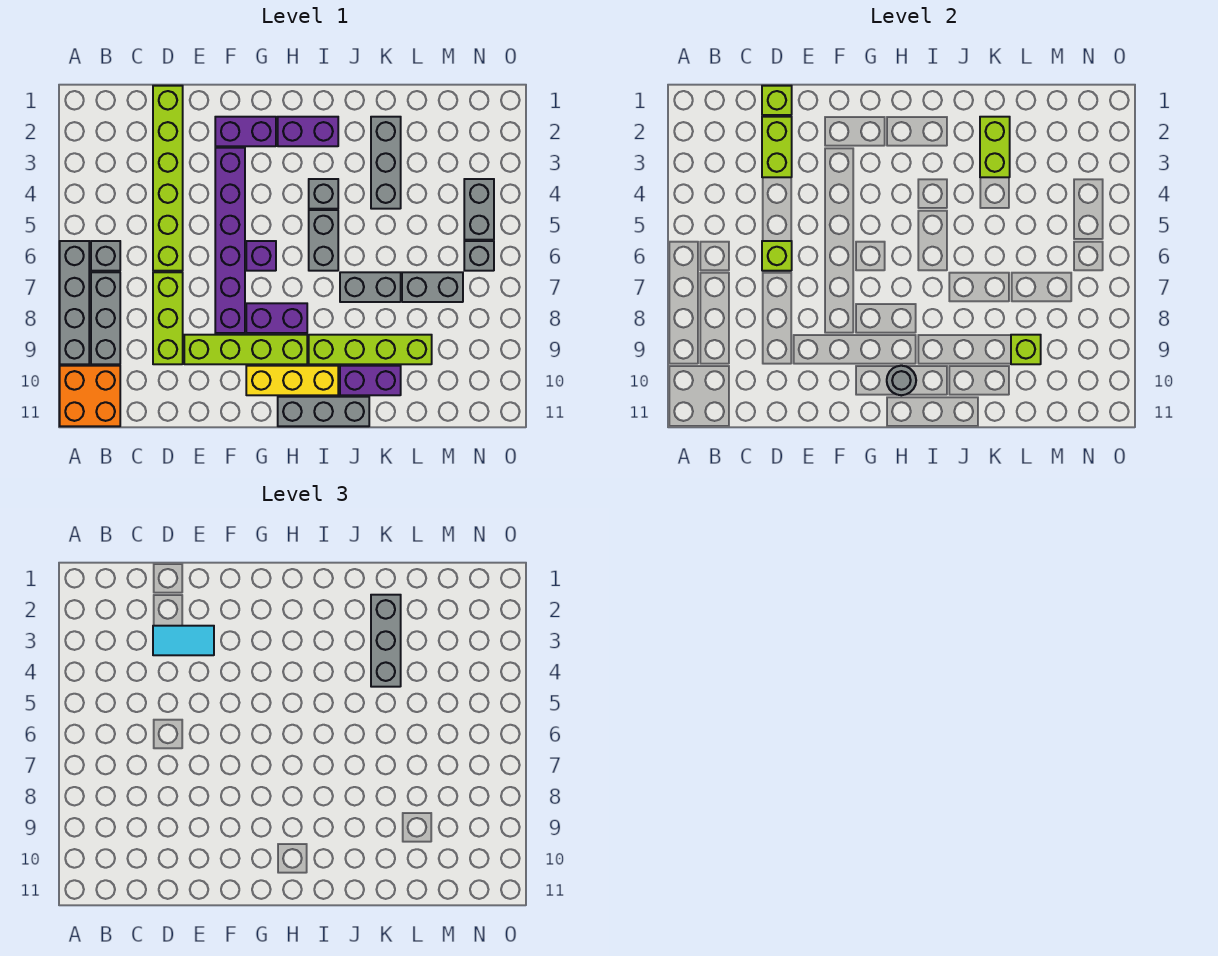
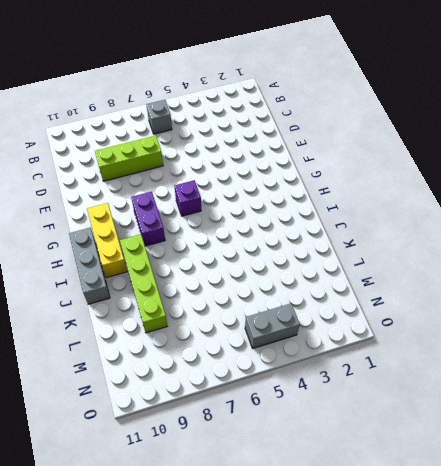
none -> grey brick A6:A9 level 1
none -> orange brick A10:B11 level 1
none -> grey brick B7:B9 level 1
none -> lime brick D1:D6 level 1

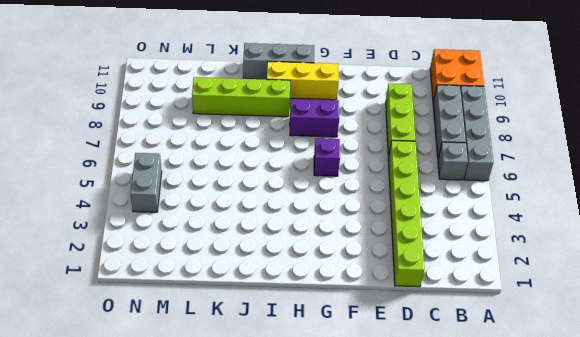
none -> lime brick E9:H9 level 1
none -> purple brick F2:G2 level 1
none -> purple brick F3:F8 level 1
none -> purple brick H2:I2 level 1

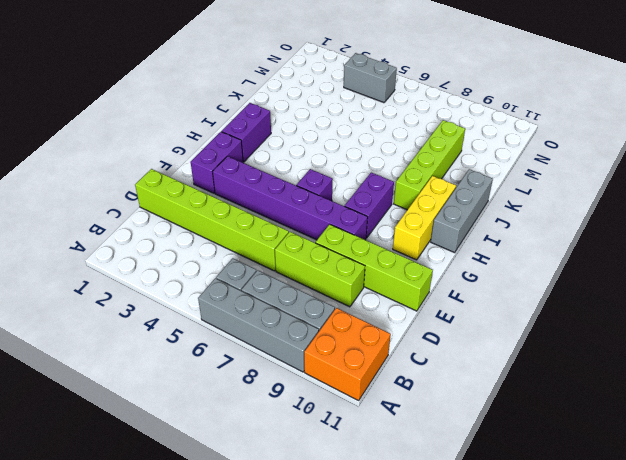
lime brick E8:E11 level 1 -> lime brick E9:H9 level 1
none -> grey brick I4 level 1
none -> grey brick I5:I6 level 1
none -> grey brick J7:K7 level 1
none -> purple brick J10:K10 level 1

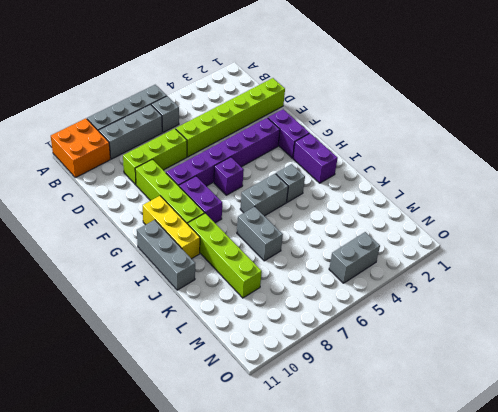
none -> purple brick J10:K10 level 1
none -> grey brick K2:K4 level 1
none -> grey brick L7:M7 level 1
none -> grey brick N6 level 1

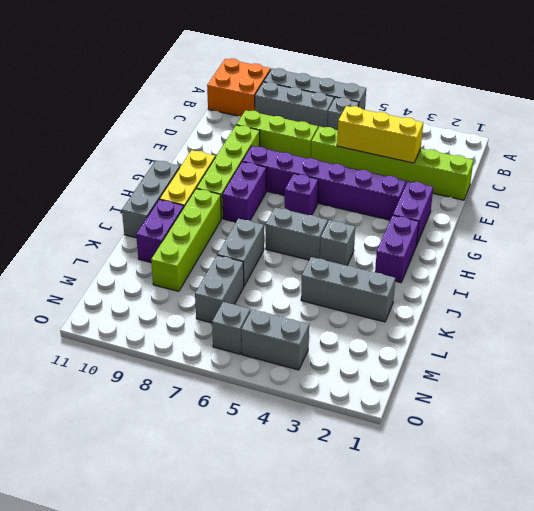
yellow brick D3:D5 level 2 -> lime brick D2:D3 level 2
none -> lime brick D1 level 2
none -> lime brick D6 level 2
none -> grey round brick H10 level 2
none -> lime brick K2:K3 level 2

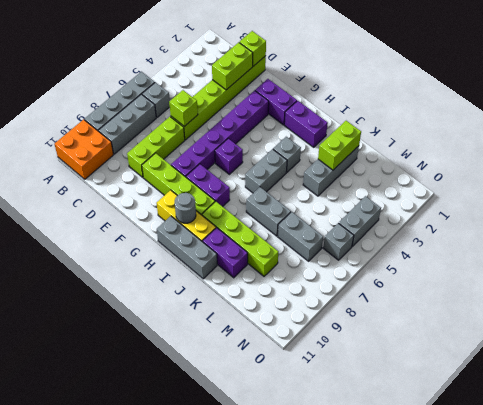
none -> lime brick L9 level 2
none -> cyan tile D3:E3 level 3
none -> grey brick K2:K4 level 3

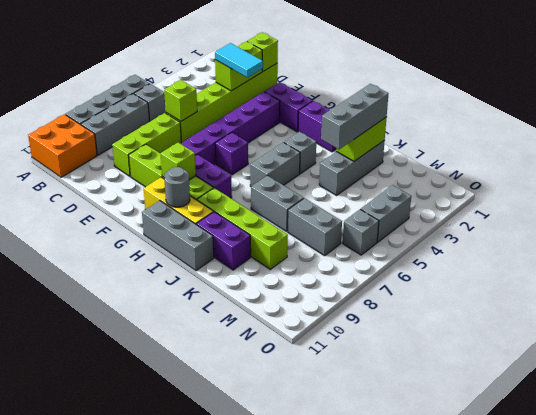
lime brick G9 level 2 -> lime brick L9 level 2

